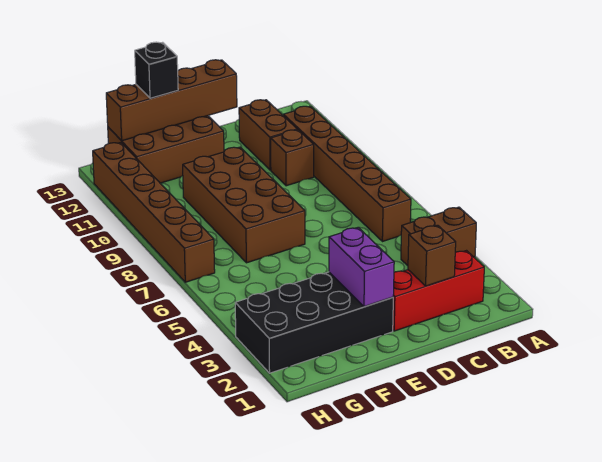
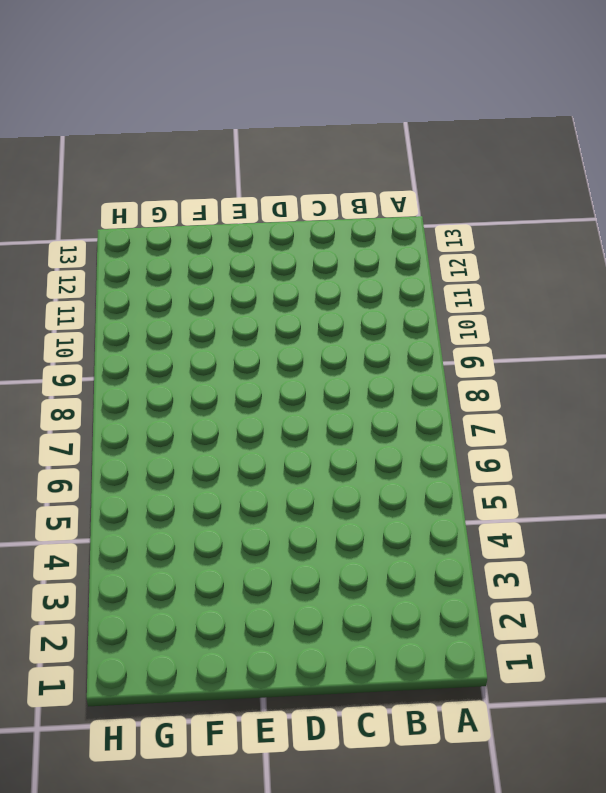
none -> brown brick A4:B4 level 1
none -> red brick B2:D2 level 1
none -> brown brick B6:B11 level 1

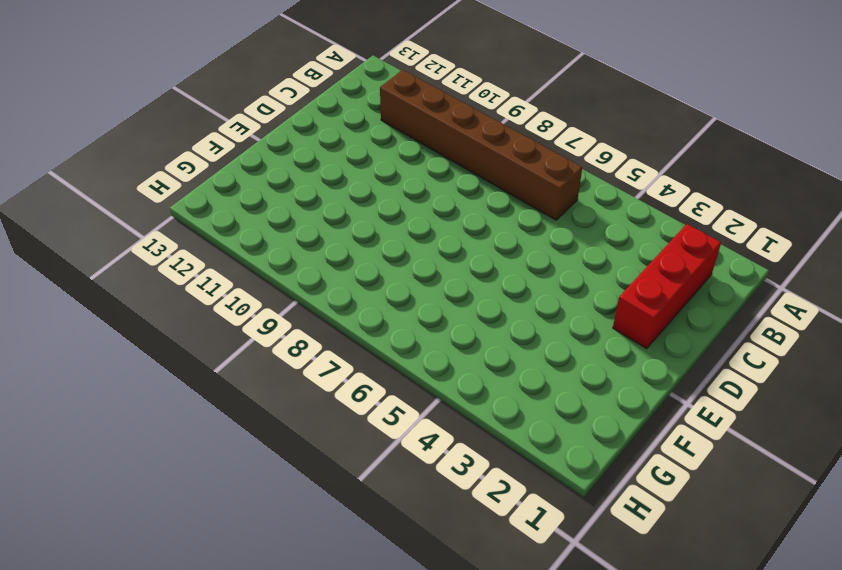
none -> brown brick A4:B4 level 1
none -> brown brick C10 level 1
none -> brown brick C11:C12 level 1

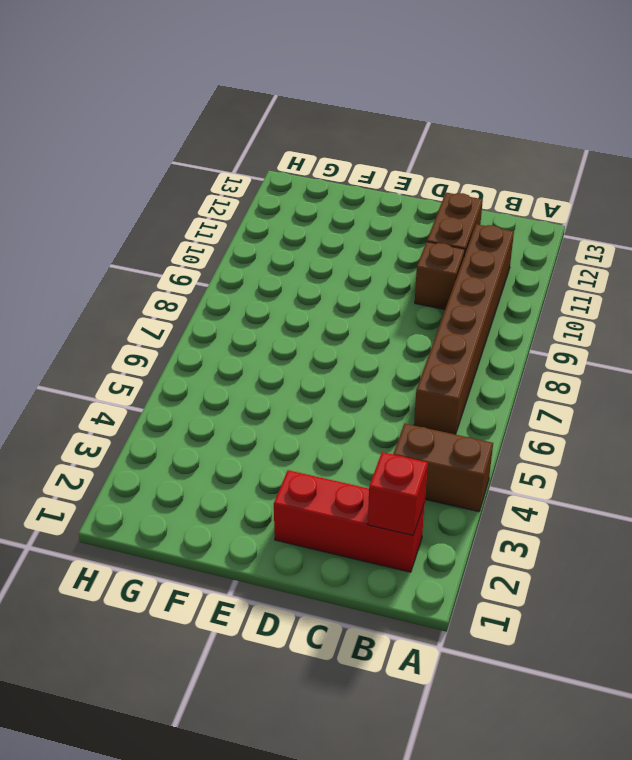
red brick B2 level 2 -> none
none -> black brick E2:H3 level 1
none -> brown brick E7:F10 level 1
none -> brown brick E12:G13 level 1

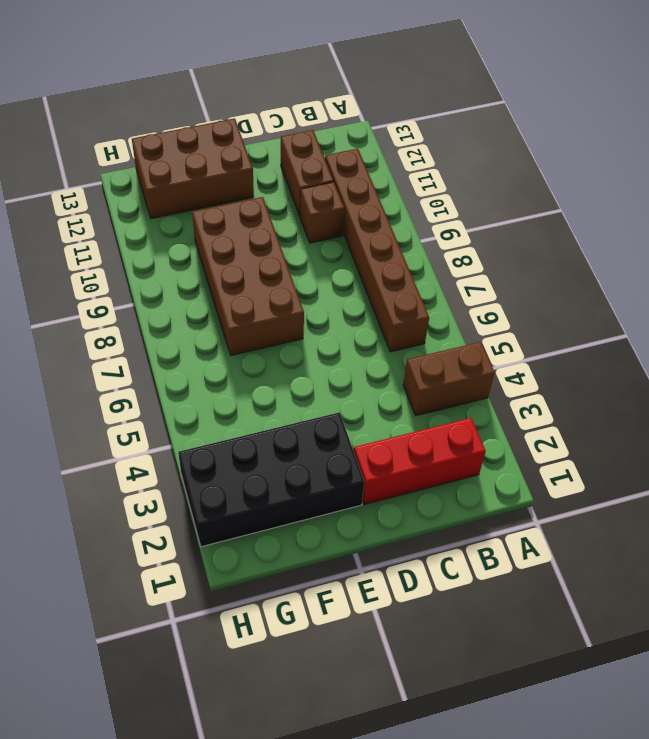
none -> brown brick H7:H12 level 1
none -> brown brick C2 level 2
none -> brown brick D13:G13 level 2

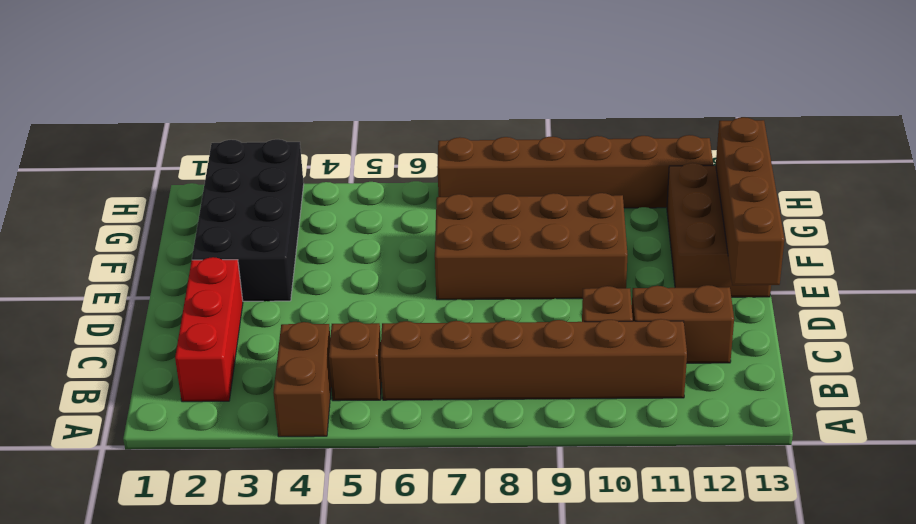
brown brick B5 level 1 -> brown brick C2 level 2
none -> purple brick E2:E3 level 2
none -> black brick F13 level 3

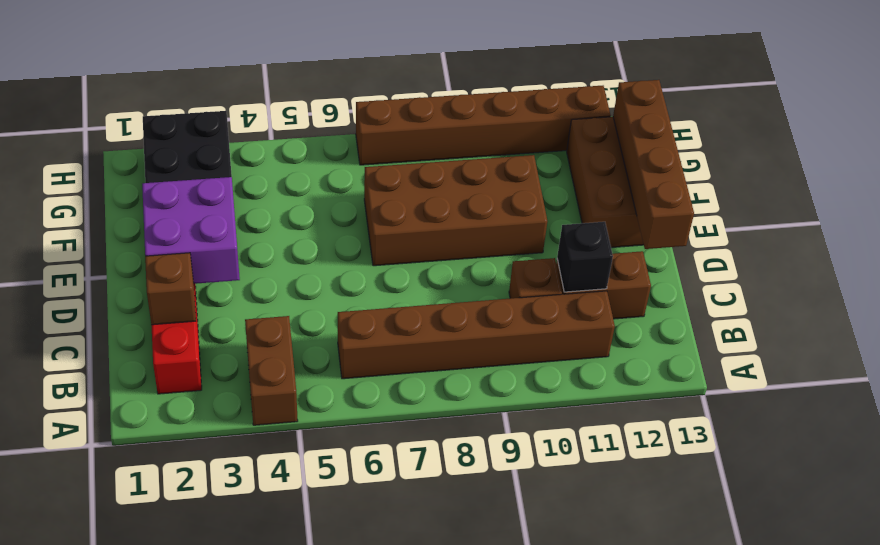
black brick C11 level 2 -> black brick F13 level 3
purple brick D2:E3 level 2 -> purple brick E2:E3 level 2

